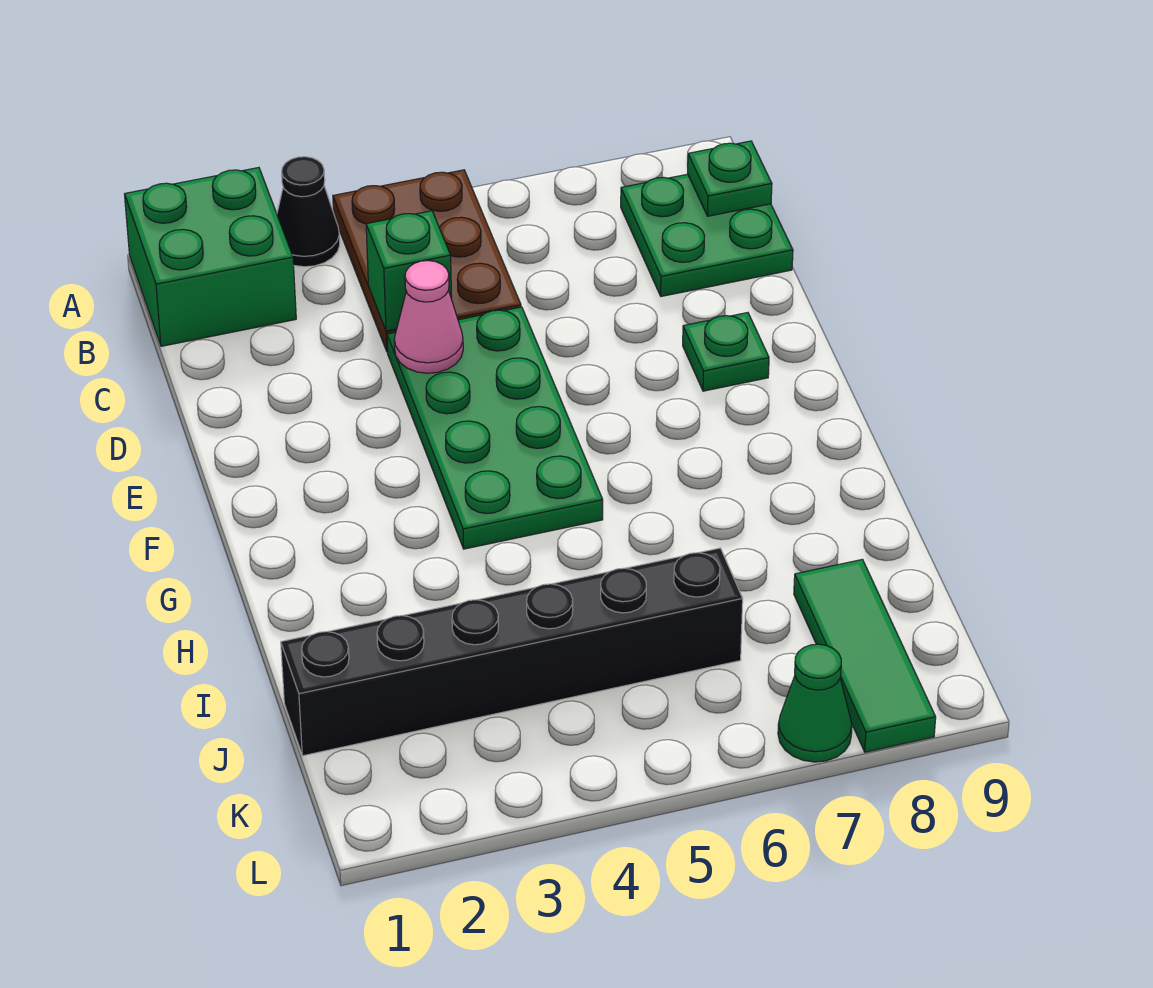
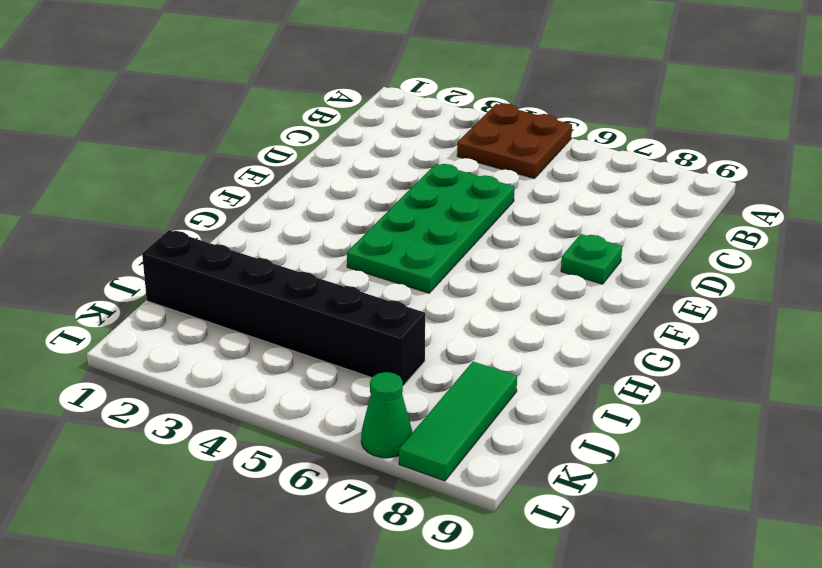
brown plate A4:B5 level 1 -> brown plate A4:C5 level 1
none -> green brick A1:B2 level 1
none -> black cone A3 level 1
none -> green plate B8:C9 level 1

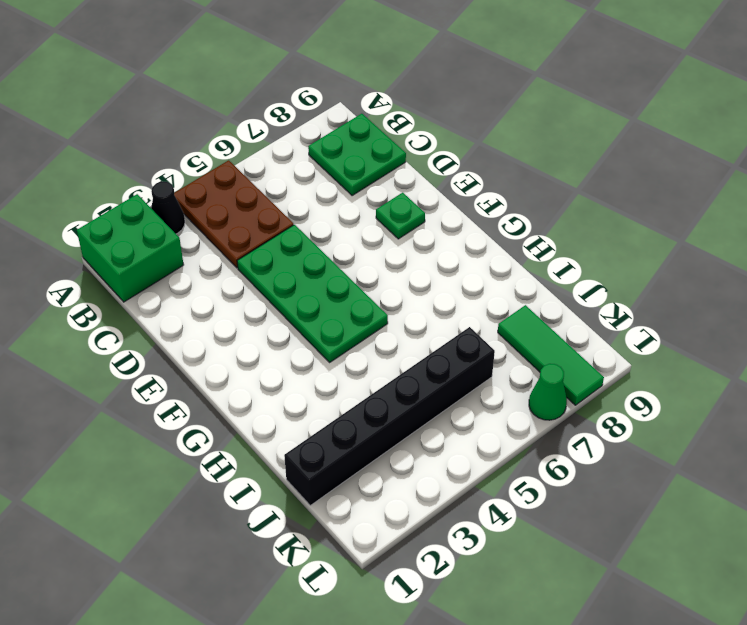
none -> green plate B9 level 2
none -> green brick C4 level 2
none -> pink cone D4 level 2

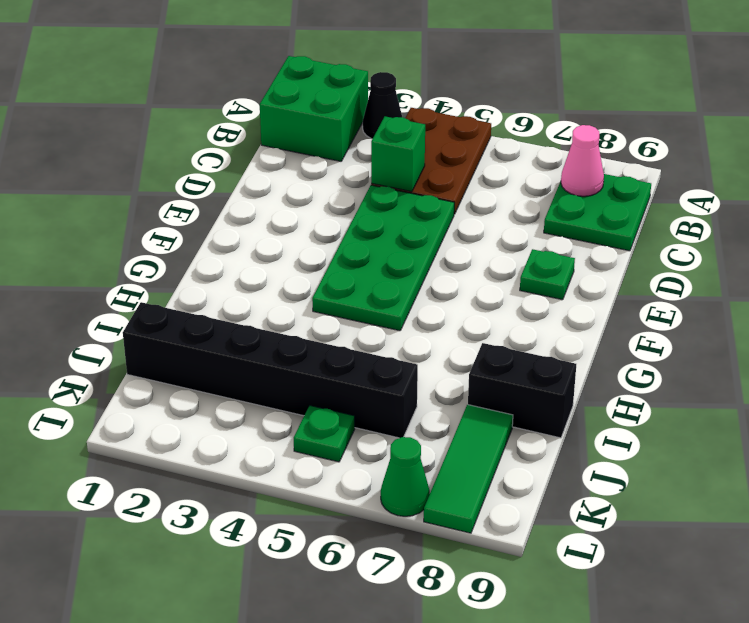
pink cone B8 level 2 -> pink cone D4 level 2
black brick I8:I9 level 1 -> none
green plate K5 level 1 -> green plate B9 level 2

